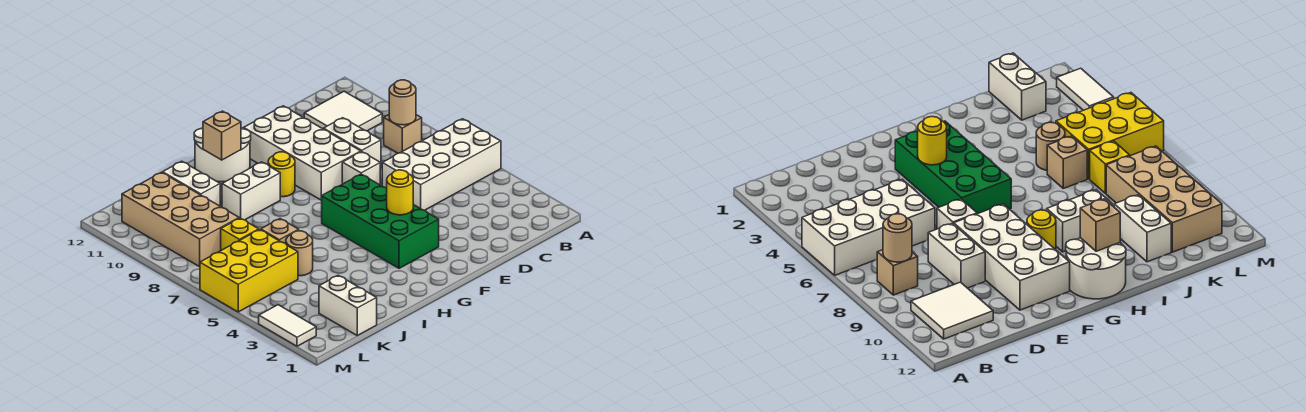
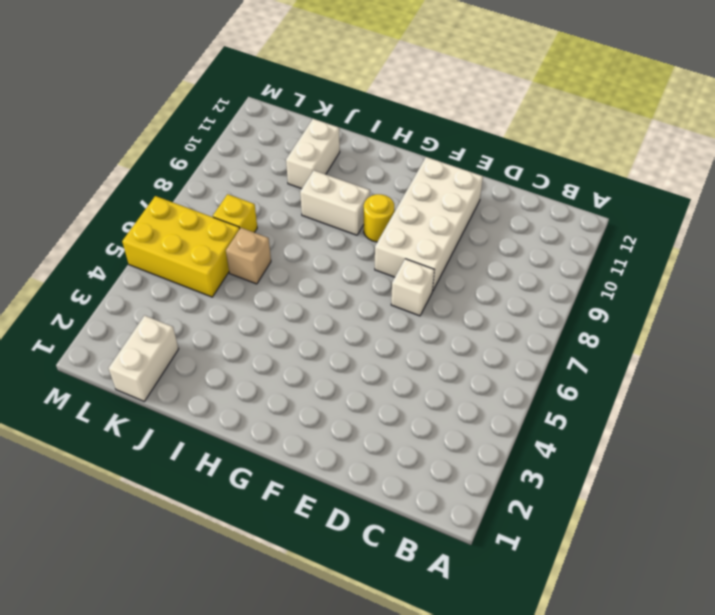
none -> white brick A5:D6 level 1
none -> tan brick B8 level 1
none -> white tile B10:C11 level 1

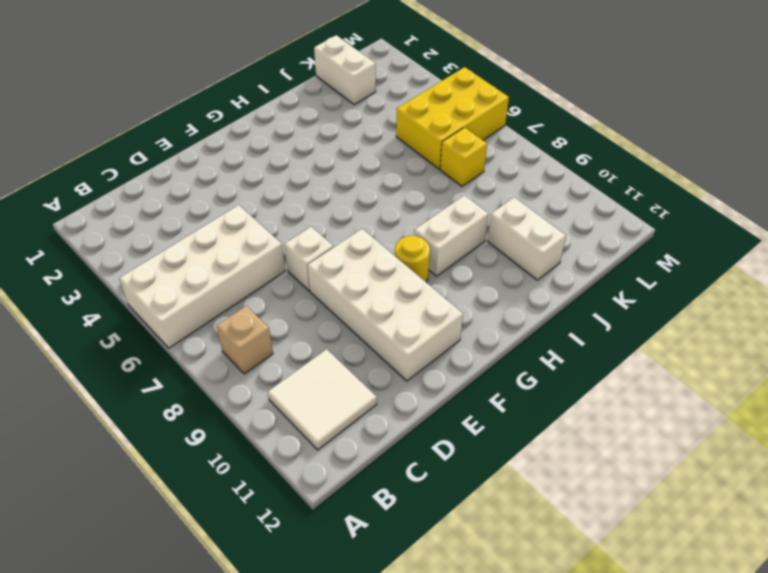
none -> white brick D8:D9 level 1
none -> green brick F3:G6 level 1
none -> white round brick G11:H12 level 1

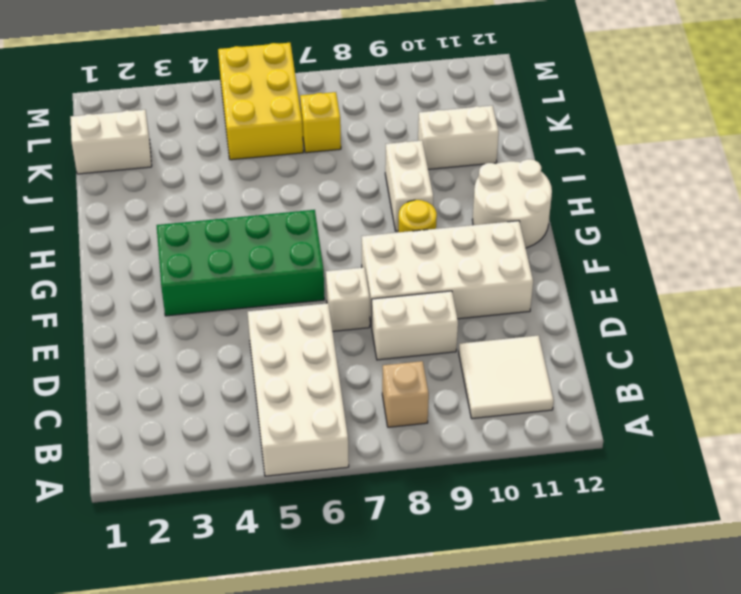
none -> tan round brick J5 level 1
none -> tan brick J6 level 1
none -> tan brick K8:L11 level 1

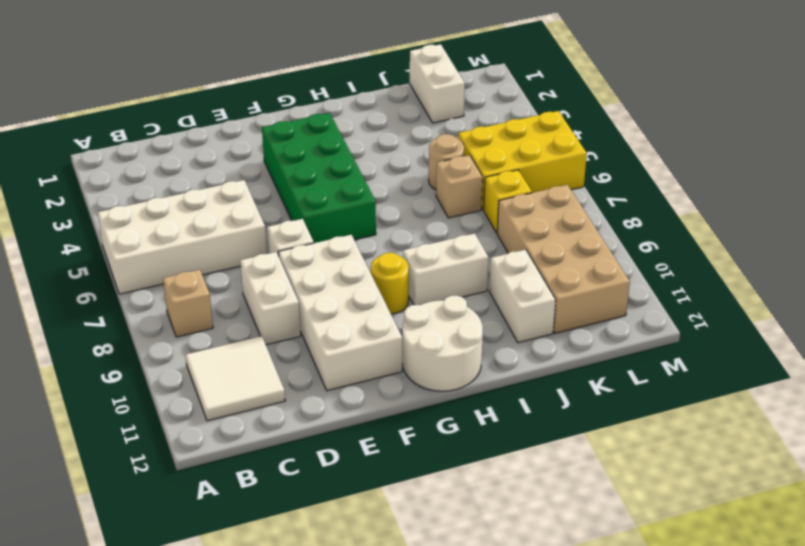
none -> white tile M2:M3 level 1
none -> tan round brick B8 level 2
none -> yellow round brick F4 level 2

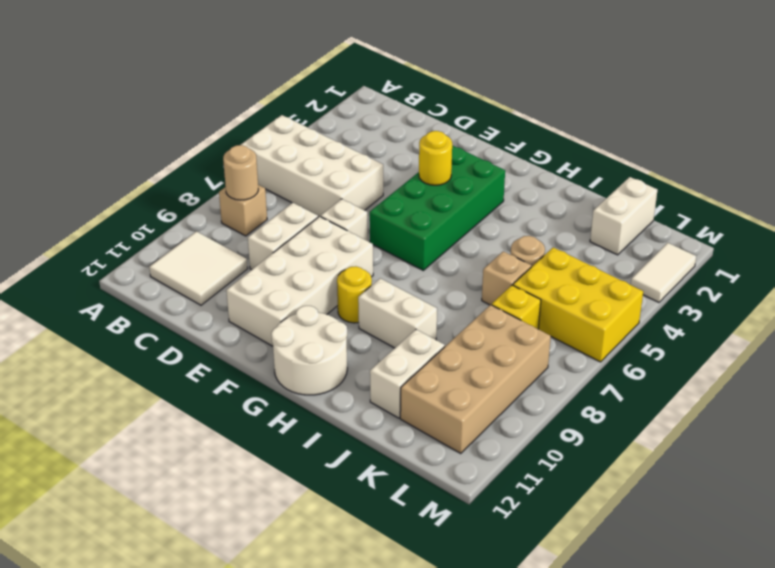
none -> tan brick H11 level 2

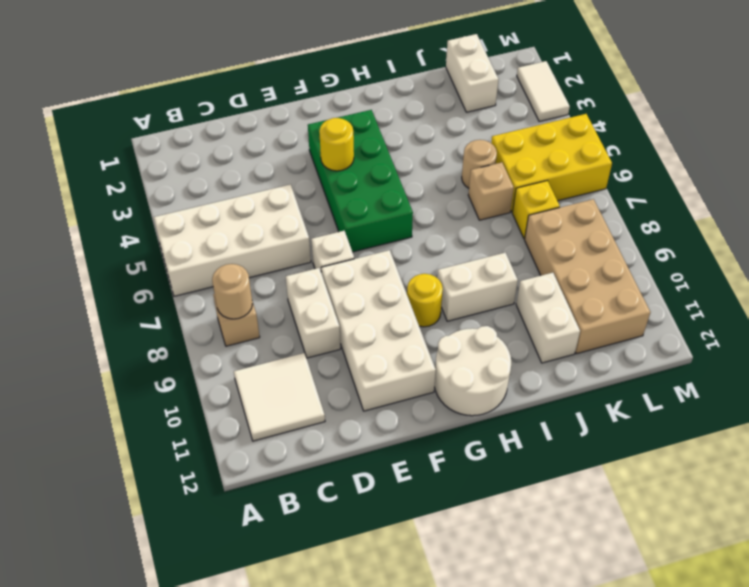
none -> tan brick H11 level 2

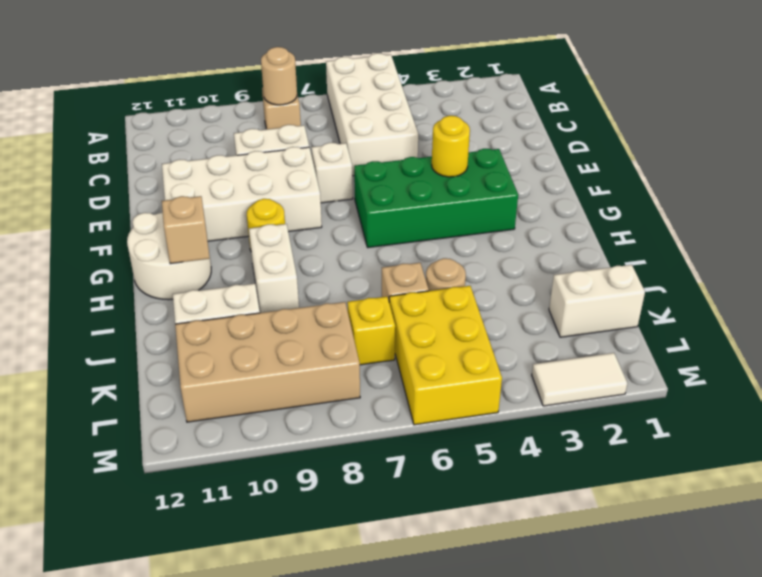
none -> white tile B10:C11 level 1

